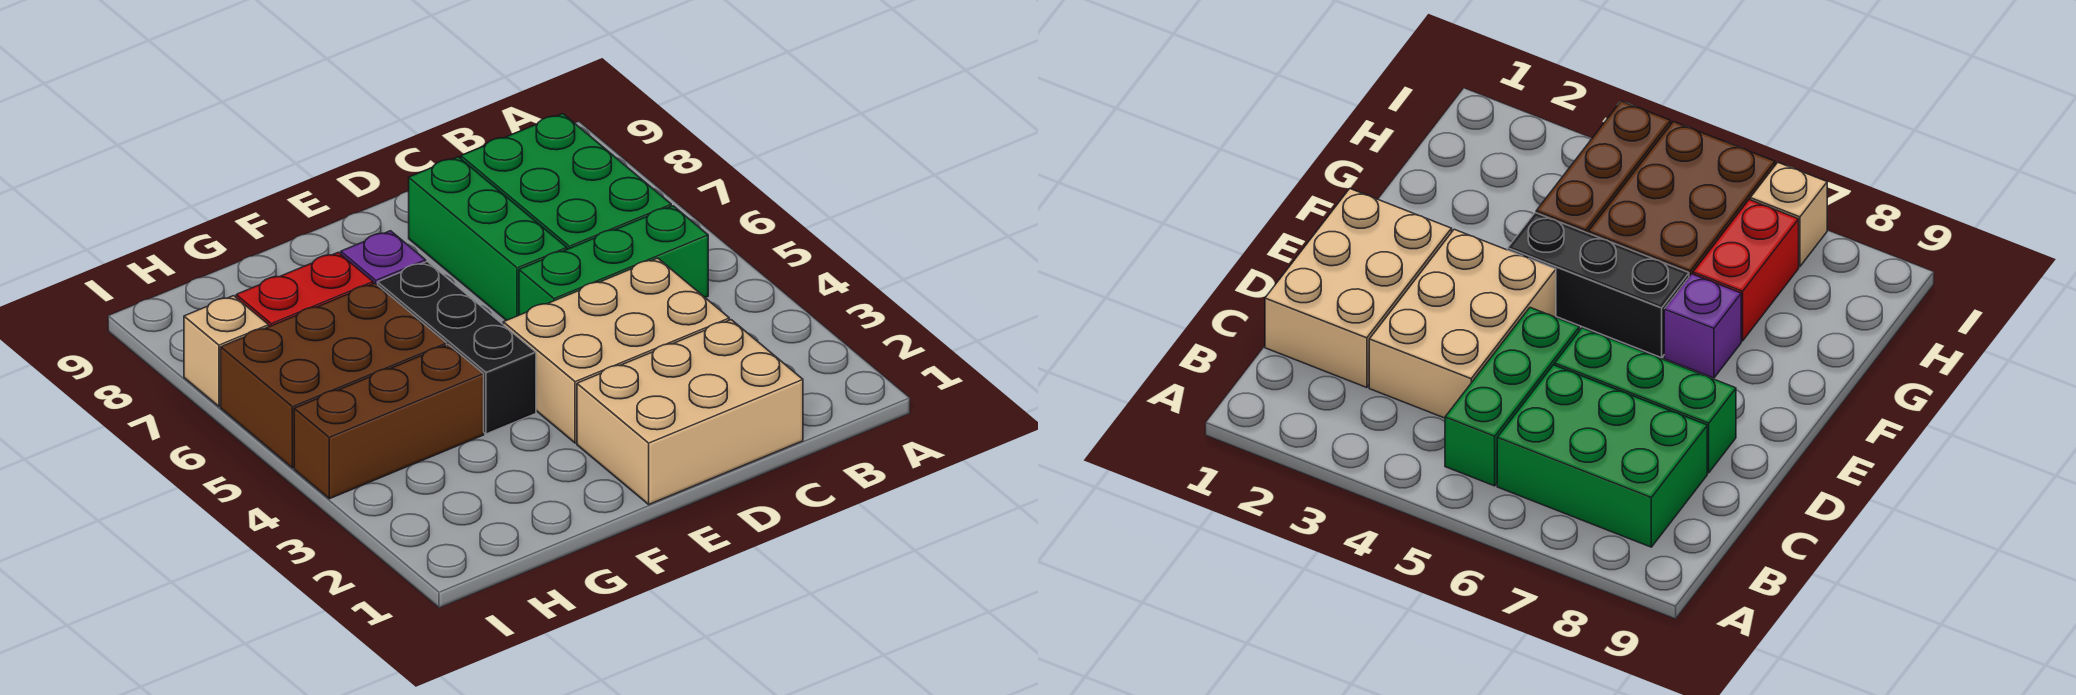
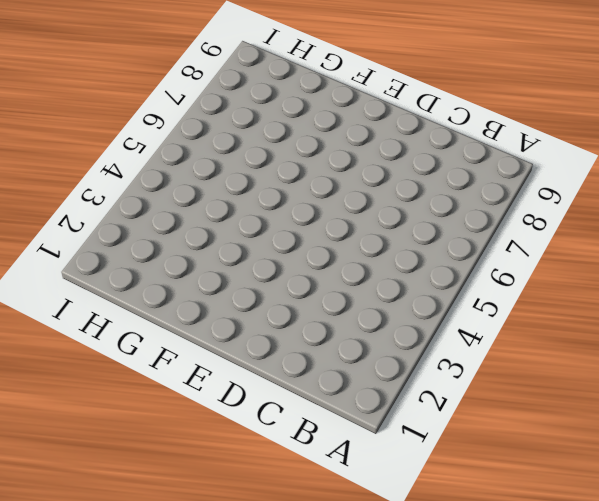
none -> green brick B5:D5 level 1
none -> green brick B6:C8 level 1

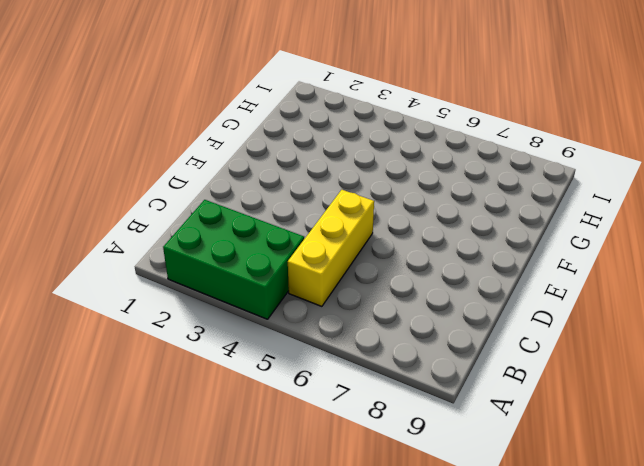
green brick A2:B4 level 1 -> green brick B6:C8 level 1
yellow brick B5:D5 level 1 -> green brick B5:D5 level 1
none -> tan brick C1:E2 level 1
none -> tan brick C3:E4 level 1

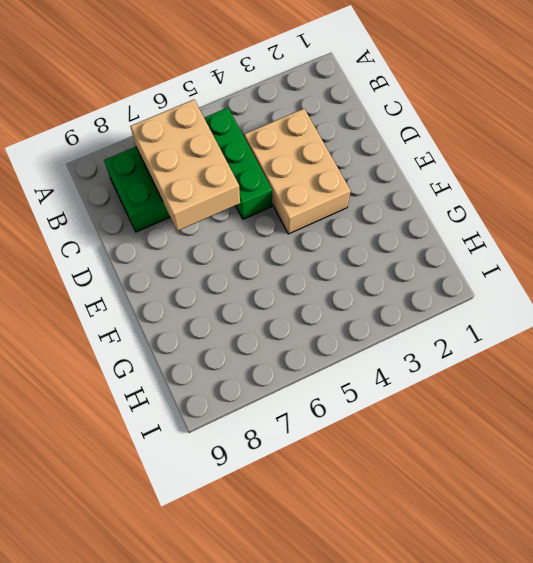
tan brick B6:D7 level 2 -> tan brick C1:E2 level 1
none -> green brick D6:D8 level 1
none -> black brick F4:F6 level 1

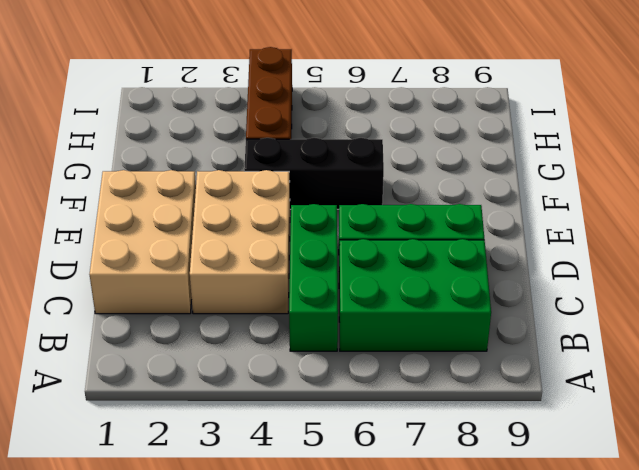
none -> purple brick F7 level 1
none -> brown brick G5:I6 level 1

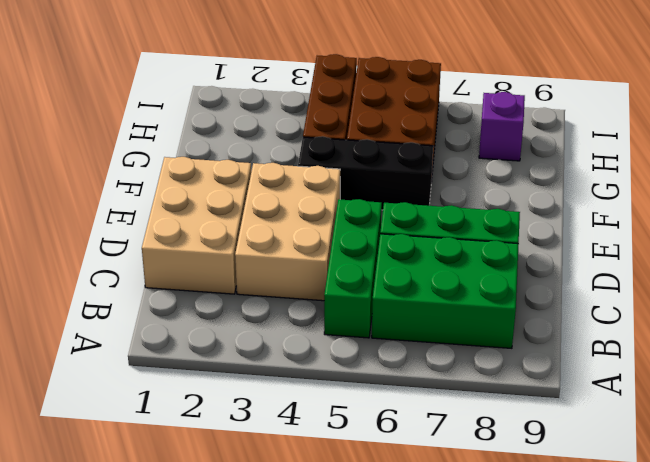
purple brick H8 level 1 -> purple brick F7 level 1
none -> red brick G7:H7 level 1
none -> tan brick I7 level 1

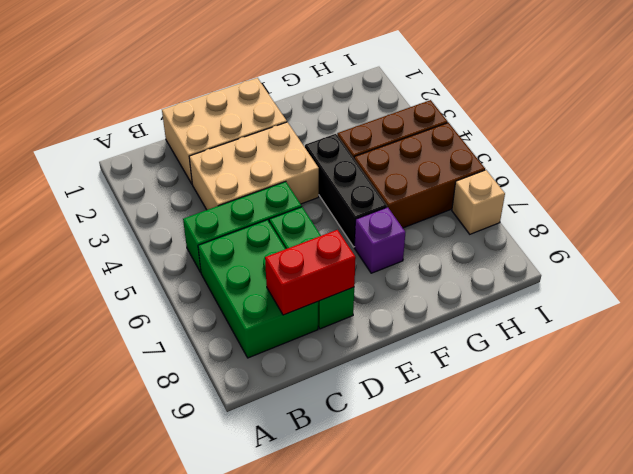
red brick C8:D8 level 2 -> red brick G7:H7 level 1

